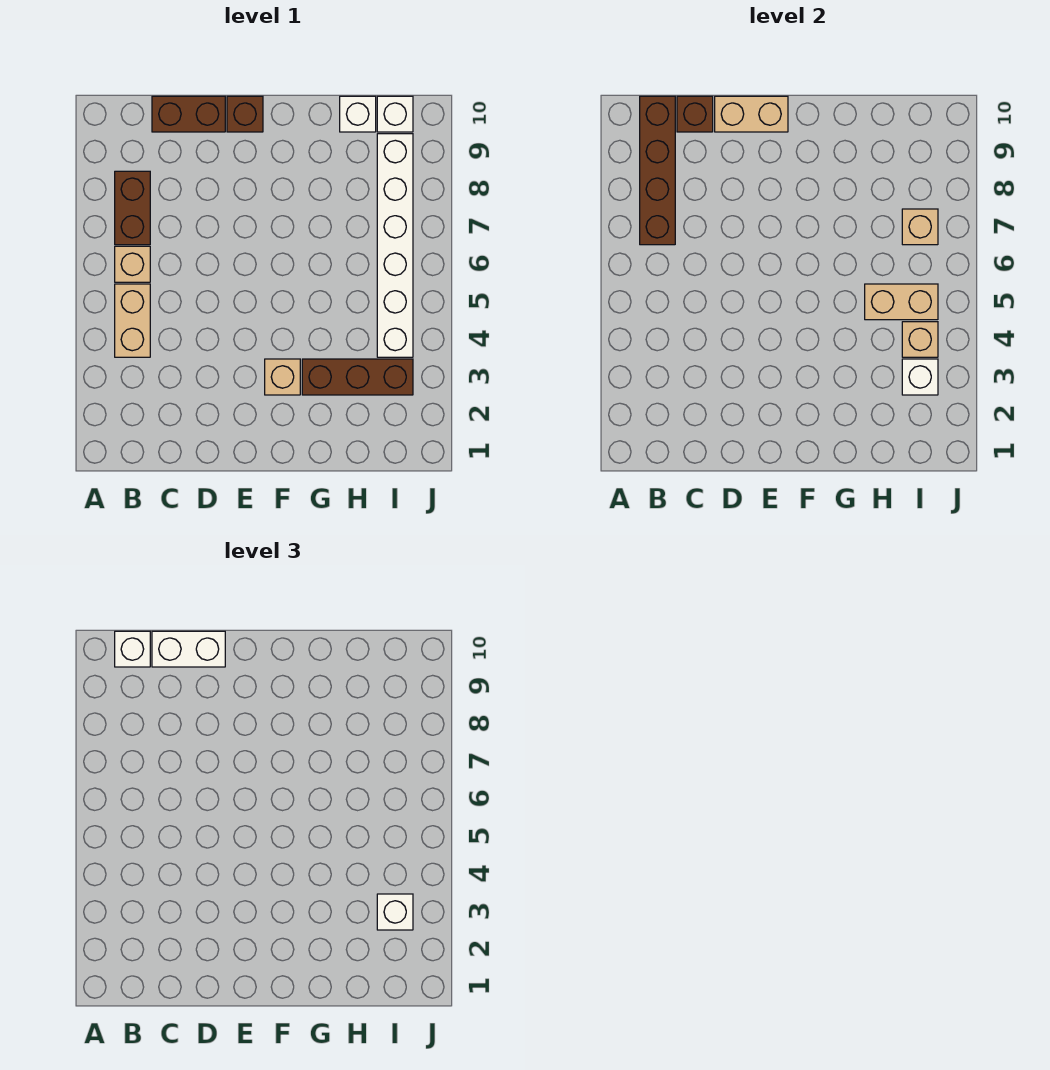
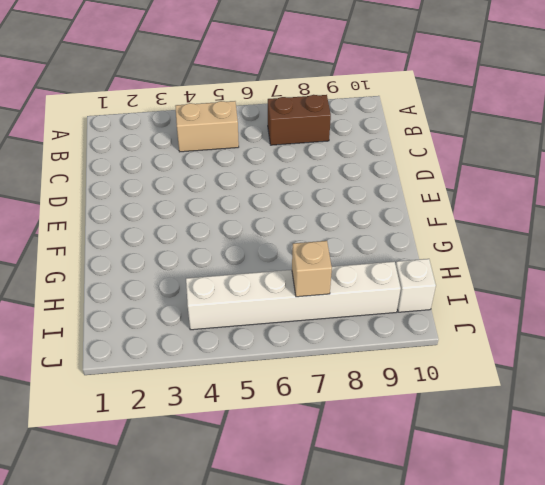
none -> tan brick B6 level 1
none -> brown brick C10:D10 level 1
none -> brown brick E10 level 1

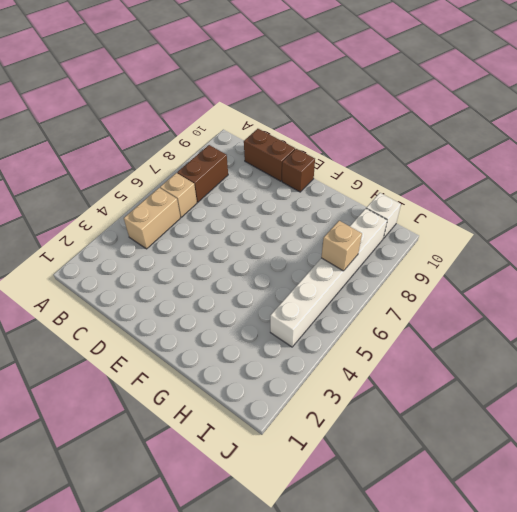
none -> tan brick F3 level 1
none -> brown brick G3:I3 level 1
none -> white brick H10 level 1

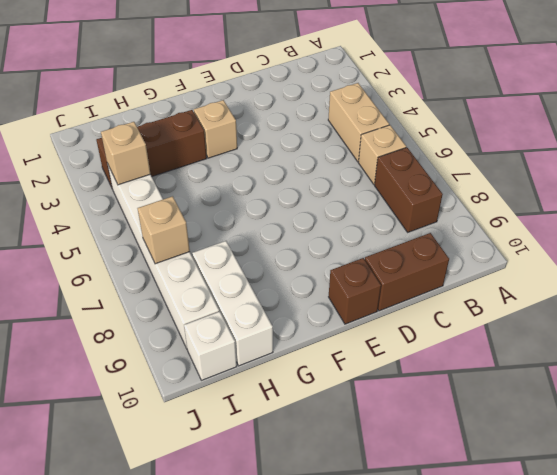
white brick H8:H10 level 1 -> white brick H10 level 1
none -> brown brick B7:B10 level 2
none -> brown brick C10 level 2
none -> tan brick D10:E10 level 2

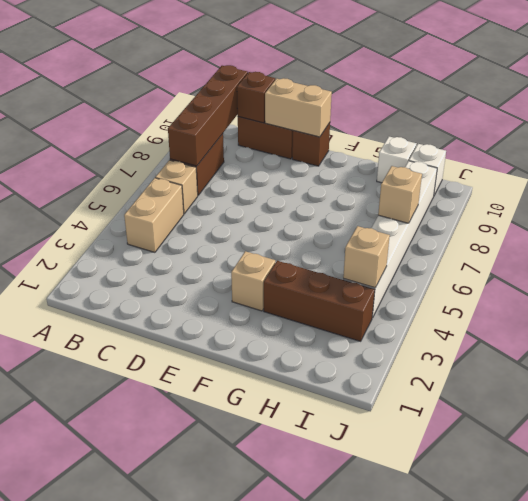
none -> tan brick H5:I5 level 2
none -> white brick I3 level 2
none -> white brick B10 level 3

